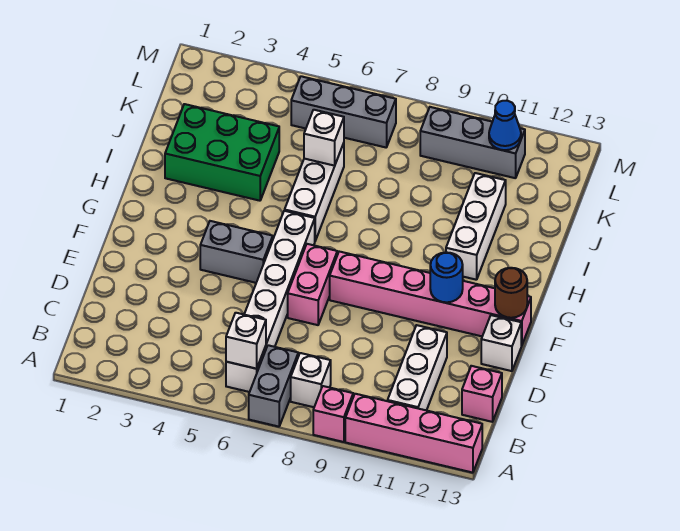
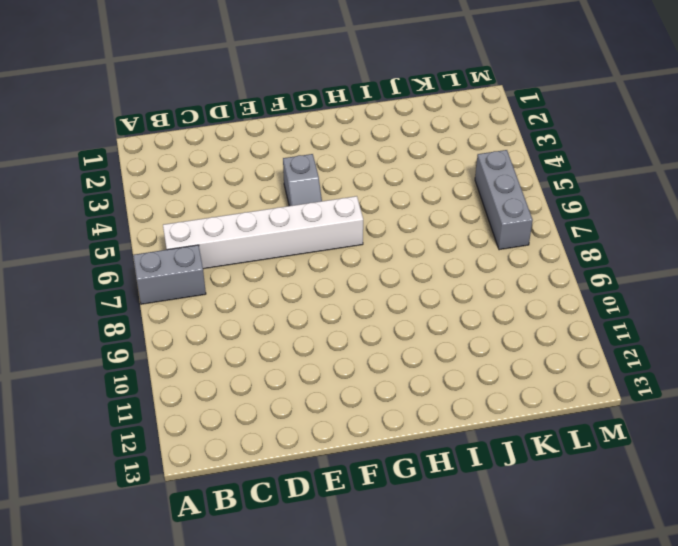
grey slope F4:F5 level 1 top 4 -> grey brick F4:F5 level 1
none -> pink brick A9 level 1
none -> pink brick A10:A13 level 1
none -> white brick B8 level 1

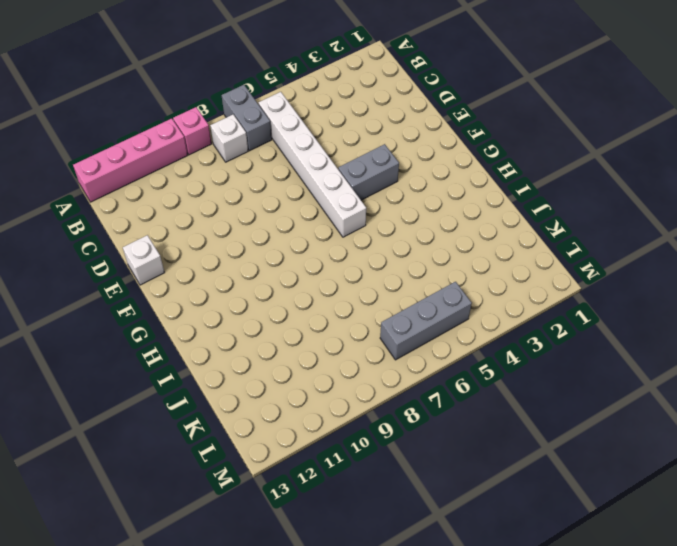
none -> white brick B11:D11 level 1
none -> pink brick C13 level 1
none -> pink brick E7:F7 level 1

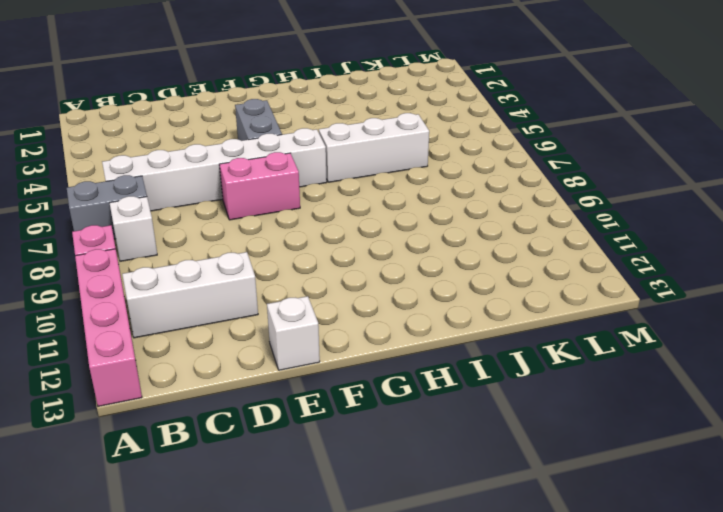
none -> pink brick C13 level 1
none -> pink brick F8:F13 level 1
none -> white brick H11:J11 level 1

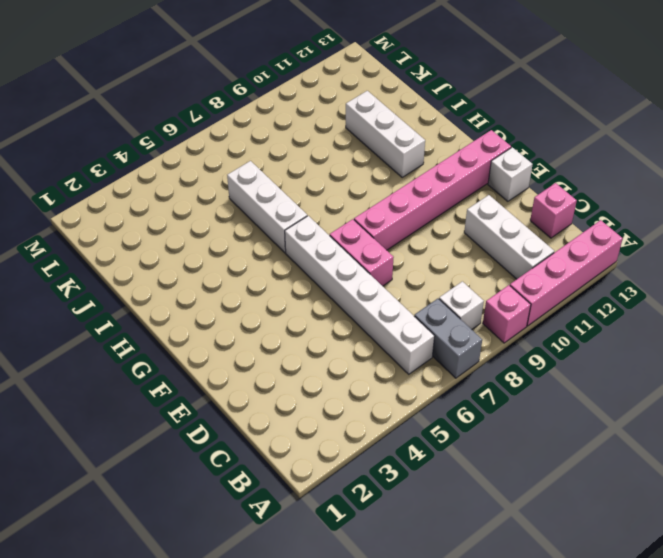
none -> grey brick F4:F5 level 1
none -> green brick I2:J4 level 1
none -> grey brick L5:L7 level 1

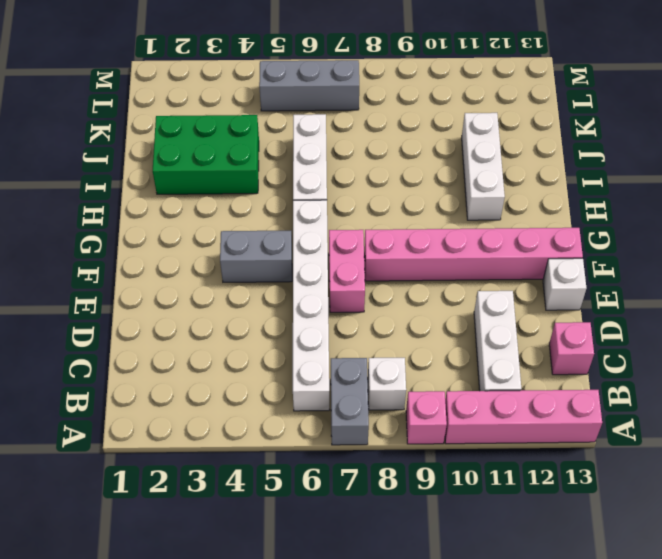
none -> grey brick L9:L11 level 1
none -> white brick B6 level 2
none -> blue round brick F11 level 2

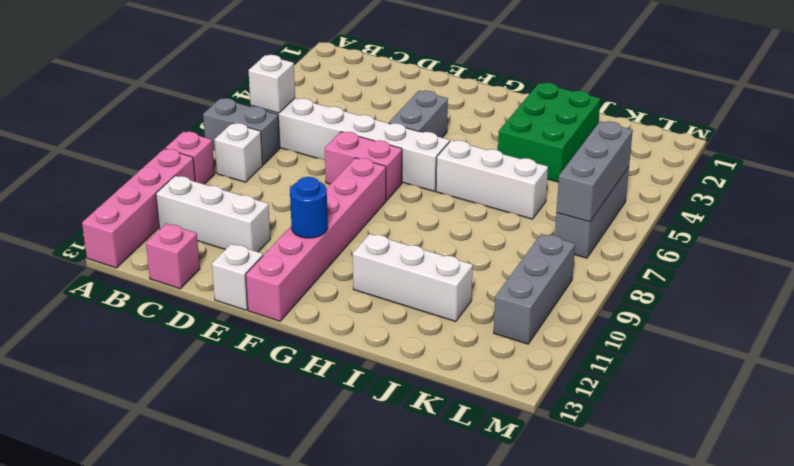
grey brick L5:L7 level 2 -> none
none -> brown round brick F13 level 2
none -> white brick J6 level 2
none -> blue cone L11 level 2

